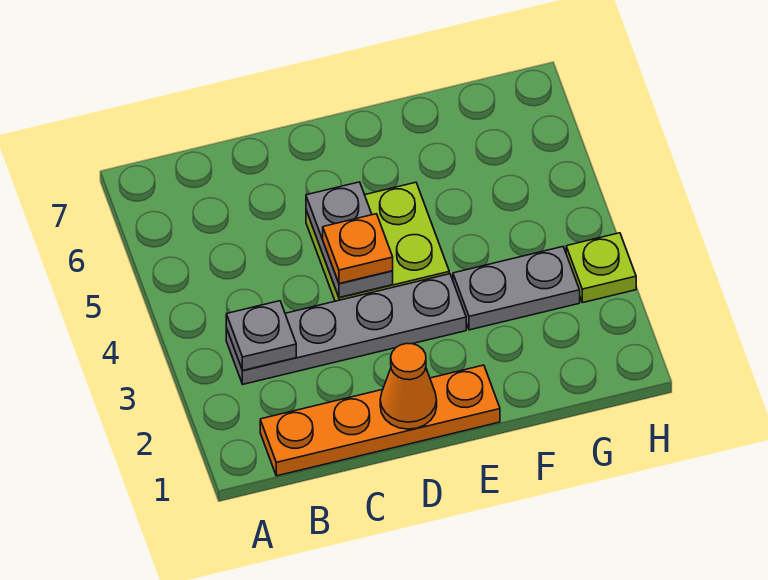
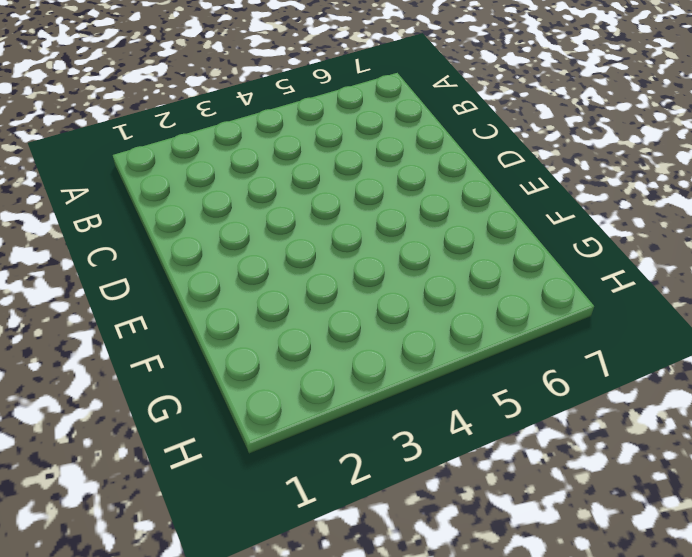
none -> orange plate B1:E1 level 1
none -> grey plate B3:E3 level 1

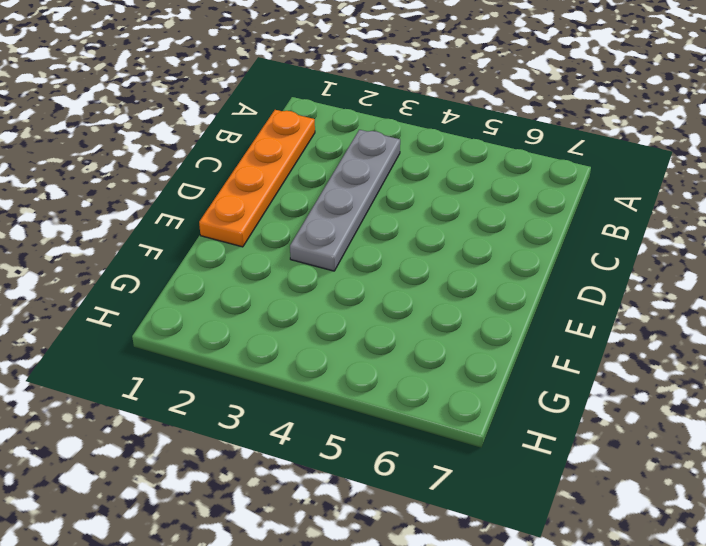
none -> lime plate D4:E5 level 1
none -> grey plate F3:G3 level 1

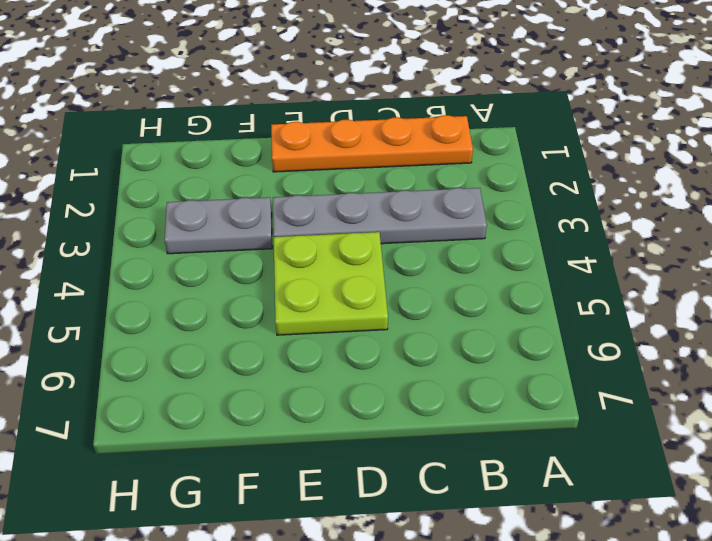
none -> lime plate H3 level 1
none -> grey plate B3 level 2

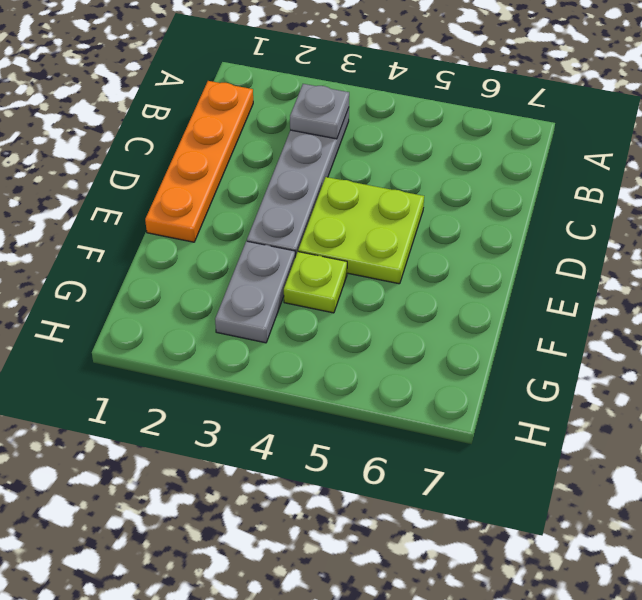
lime plate F4 level 1 -> lime plate H3 level 1
none -> orange cone D1 level 2
none -> grey plate D4:D5 level 2

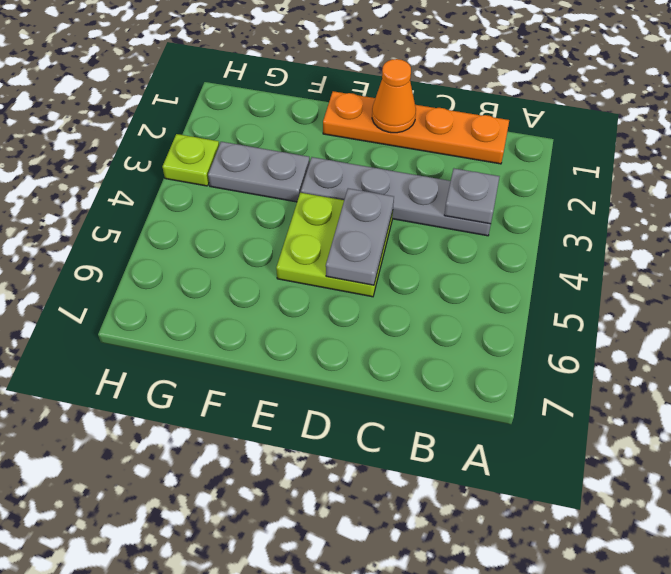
none -> orange plate D4 level 3

